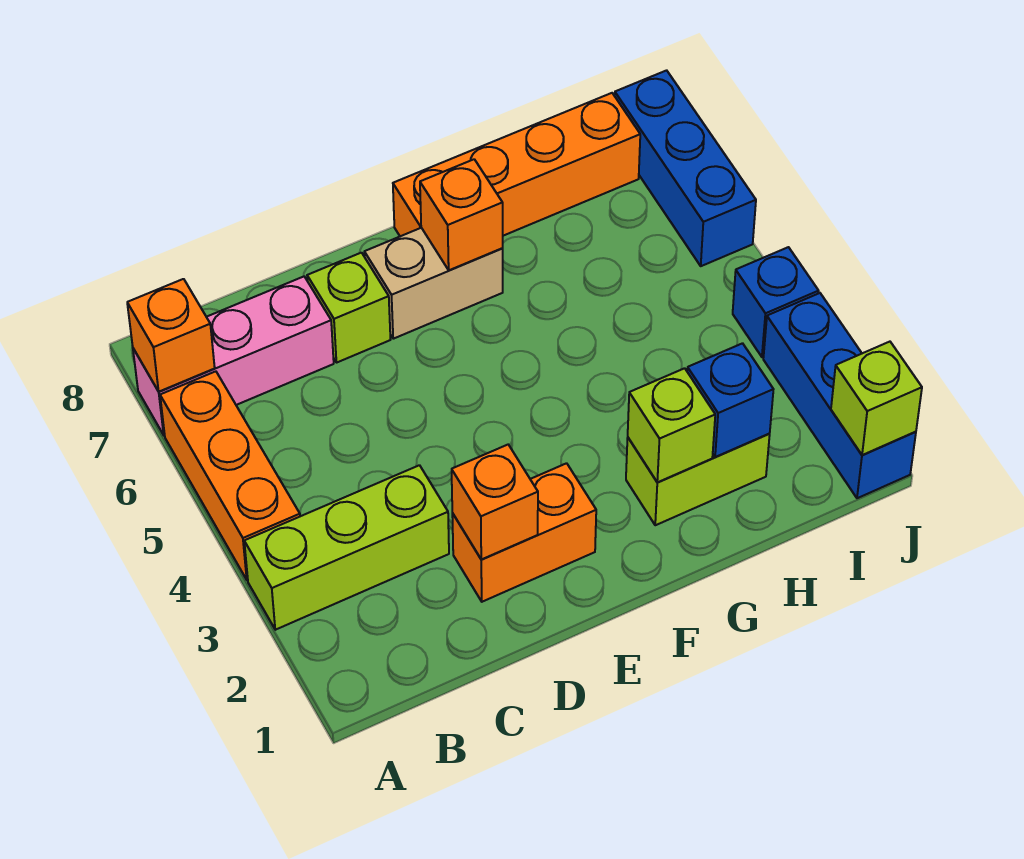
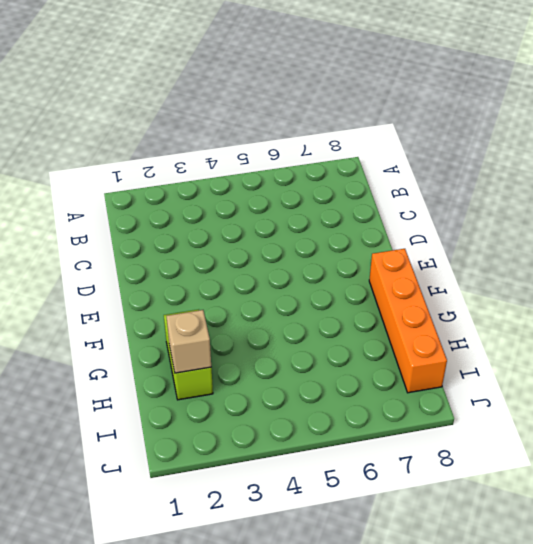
tan brick H2 level 2 -> blue brick H2 level 2
none -> lime brick A3:C3 level 1
none -> orange brick A4:A6 level 1
none -> pink brick A7:C7 level 1

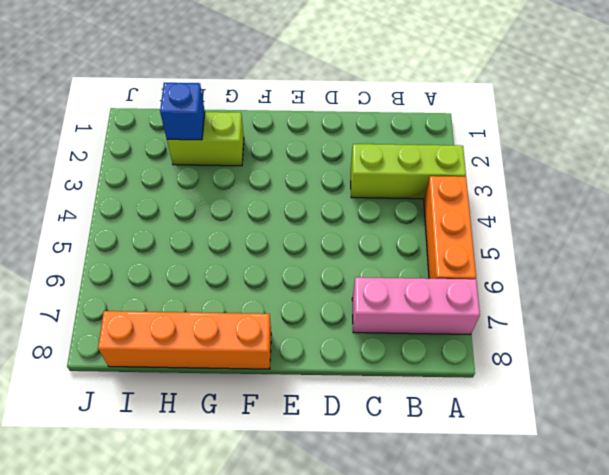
none -> orange brick D2:E2 level 1
none -> lime brick D7 level 1
none -> tan brick E7:F7 level 1

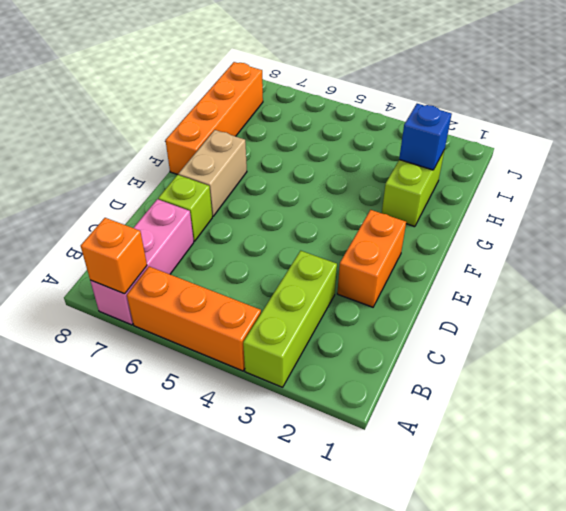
none -> blue brick J1:J3 level 1
none -> blue brick J4 level 1
none -> blue brick J6:J8 level 1

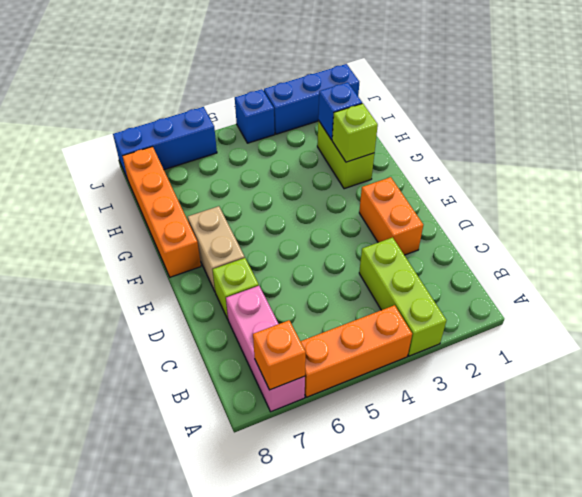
none -> orange brick D2 level 2
none -> orange brick F7 level 2
none -> lime brick J1 level 2

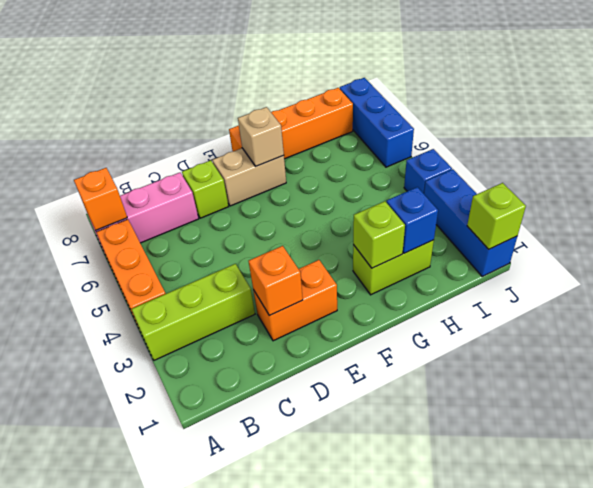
tan brick F7 level 2 -> orange brick F7 level 2

